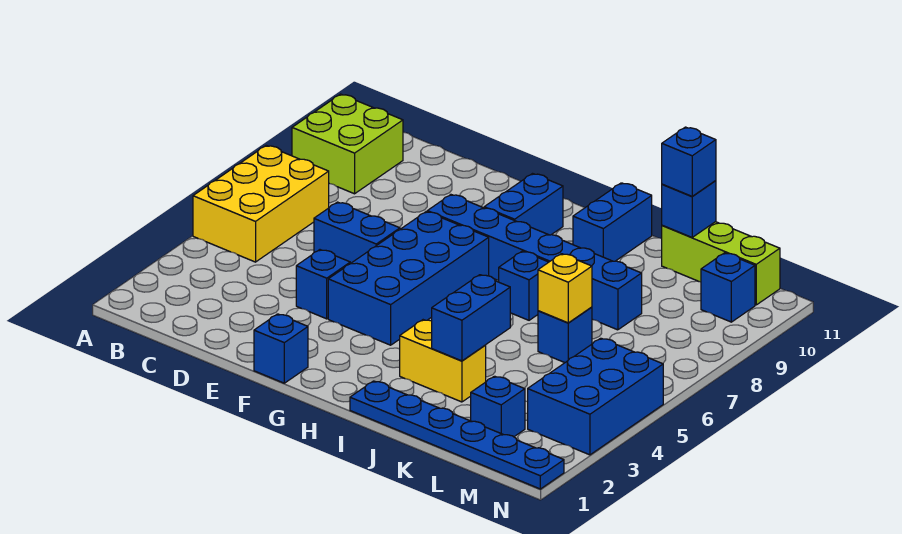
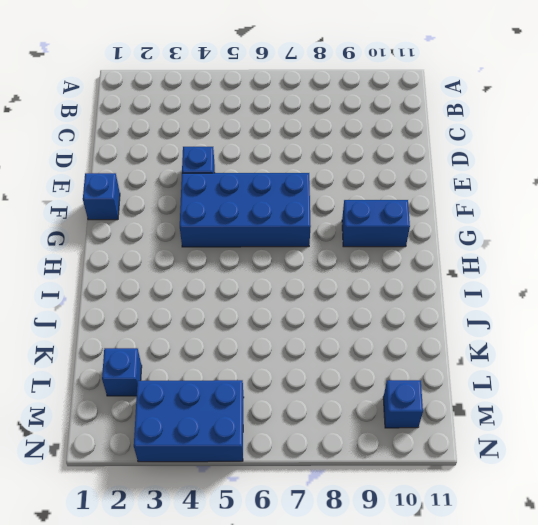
none -> yellow brick A5:B7 level 1
none -> lime brick A9:B10 level 1
none -> blue brick D6:E6 level 1

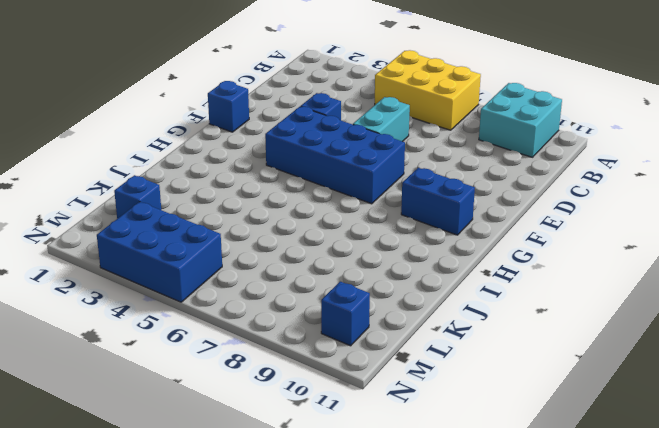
cyan brick A9:B10 level 1 -> lime brick A9:B10 level 1
cyan brick D6:E6 level 1 -> blue brick D6:E6 level 1
none -> blue brick F8:K8 level 1
none -> blue plate I1:N1 level 1
none -> yellow brick I3:J3 level 1

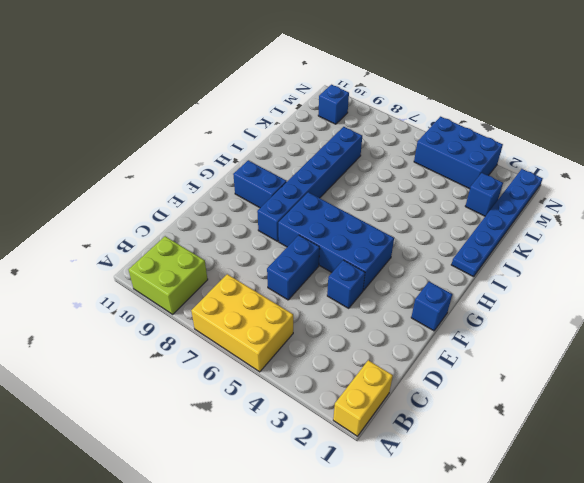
yellow brick A1:B1 level 1 -> yellow brick I3:J3 level 1
none -> blue brick I7 level 1
none -> blue brick I10:I11 level 1
none -> blue brick K6 level 1

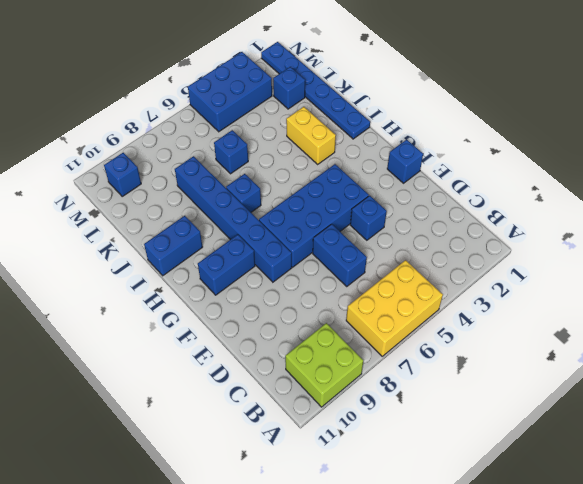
none -> lime brick K11:M11 level 1
none -> blue brick J3:J4 level 2
none -> yellow brick K6 level 2

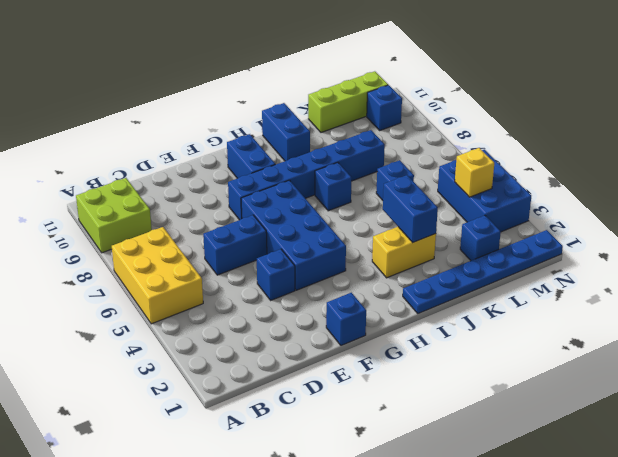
yellow brick M4 level 2 -> yellow brick K6 level 2
none -> blue brick K11 level 2
none -> blue brick K11 level 3

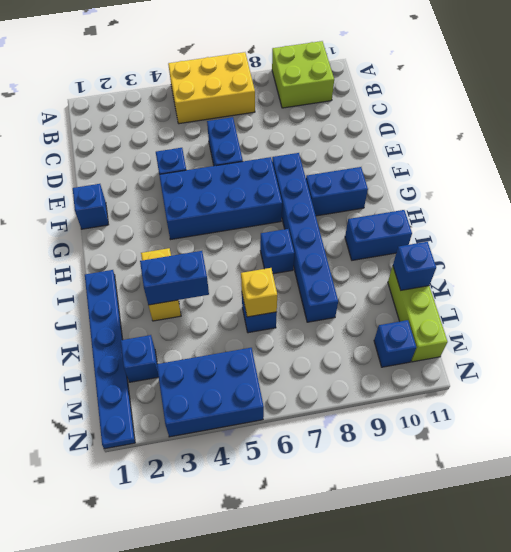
none -> blue brick K11 level 3

